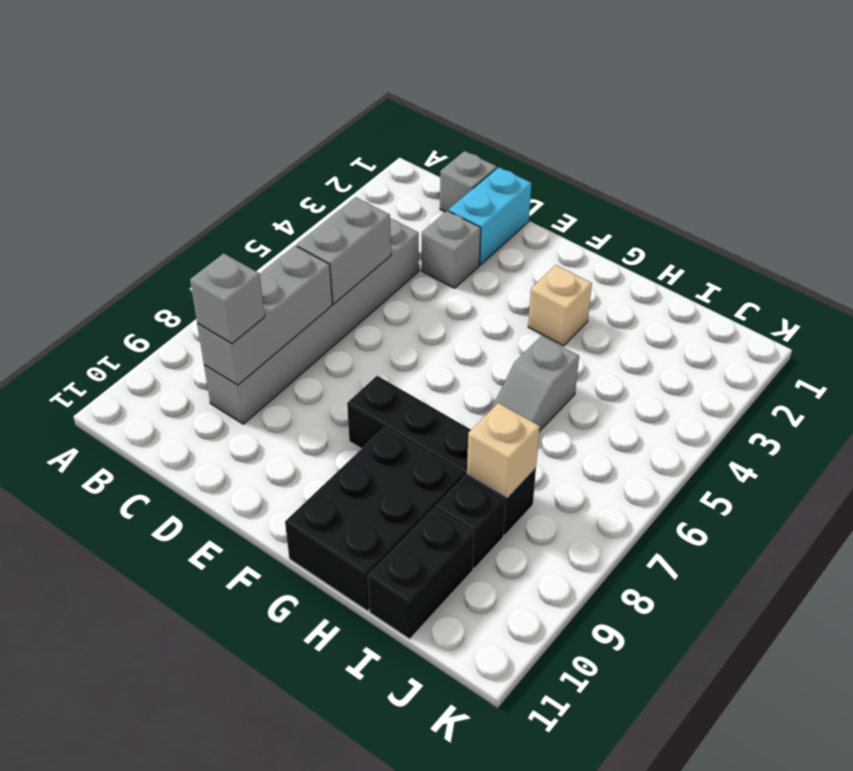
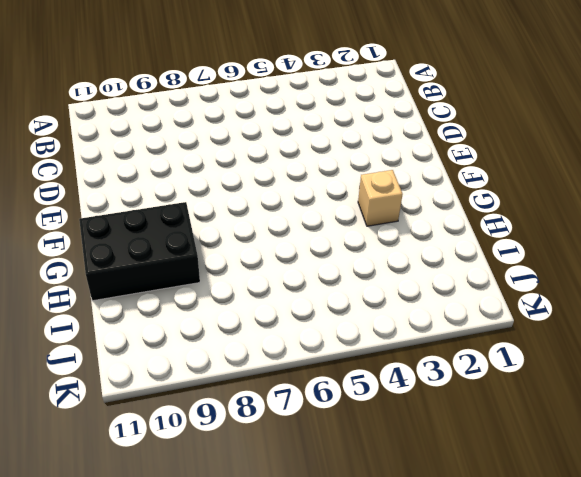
none -> grey brick C1 level 1
none -> grey brick C4:C9 level 1
none -> cyan brick D1:D2 level 1

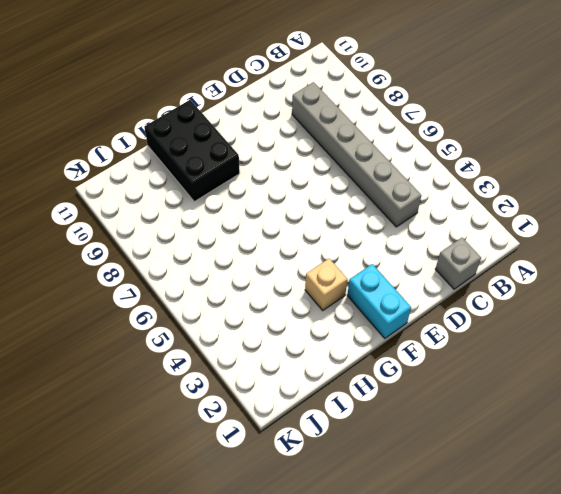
cyan brick F1:F2 level 1 -> cyan brick D1:D2 level 1
none -> grey brick D3 level 1
none -> black brick F8:I8 level 1
none -> grey slope H5:H6 level 1 top 5

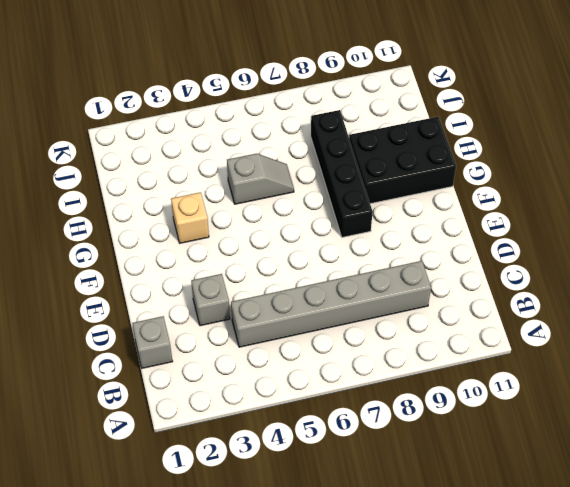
none -> cyan brick D1:D2 level 1
none -> black brick I9 level 1
none -> black brick I10:I11 level 1

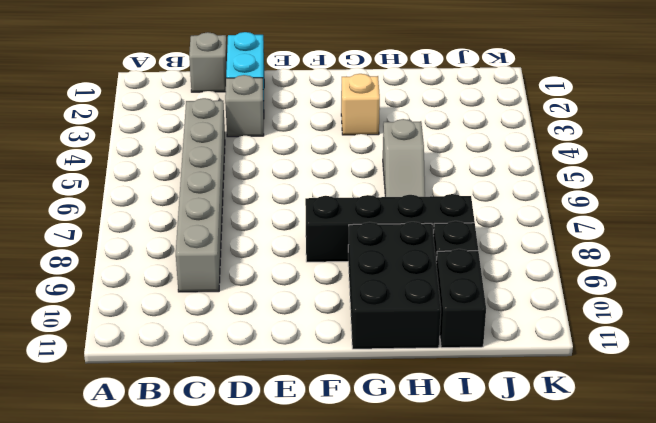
none -> grey brick C5:C6 level 2
none -> grey brick C7:C9 level 2
none -> tan brick I8 level 2

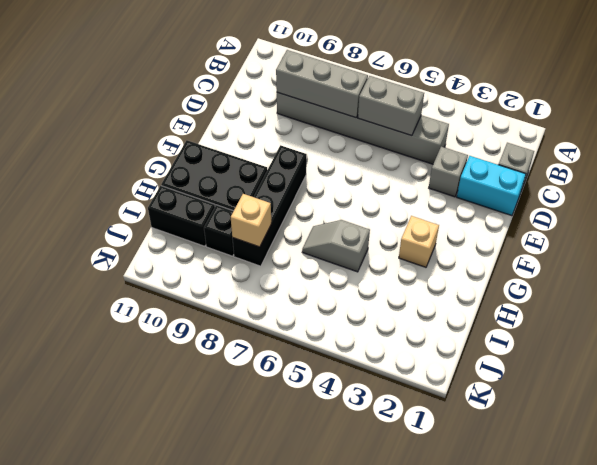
none -> grey brick C9 level 3

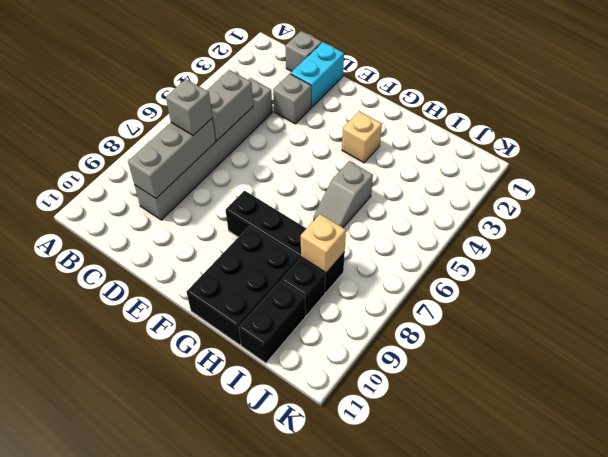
grey brick C7 level 3 -> grey brick C9 level 3

